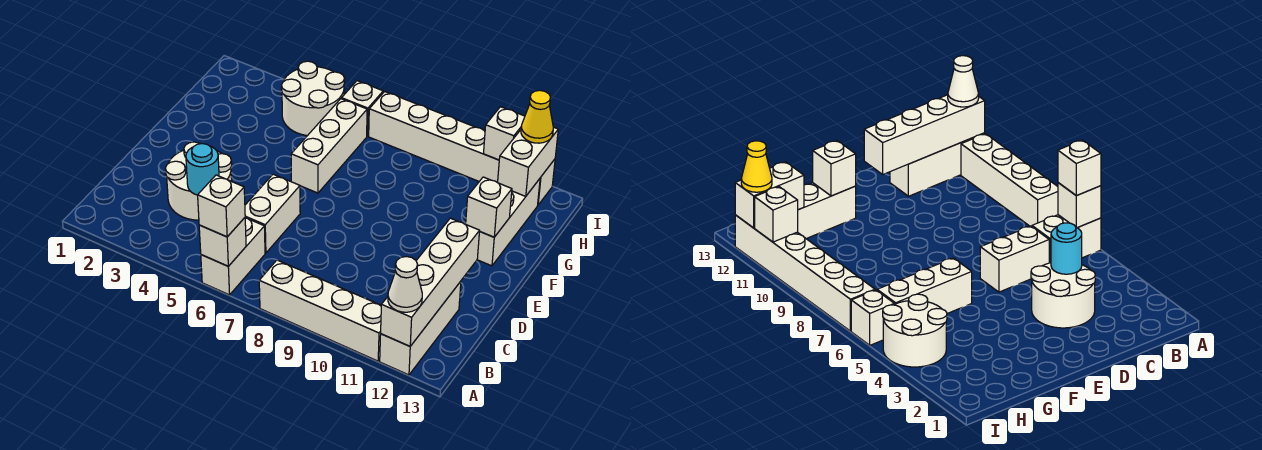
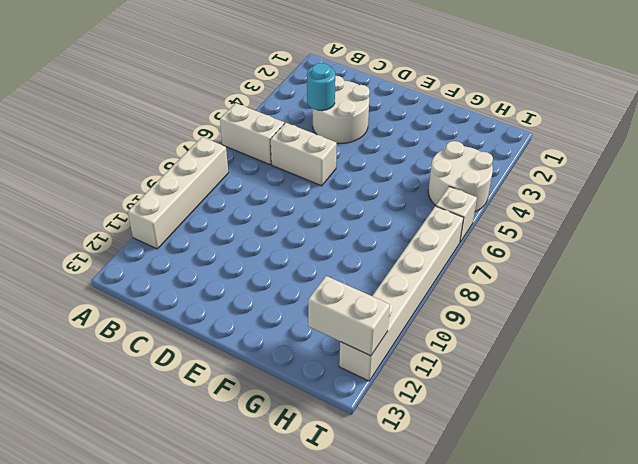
none -> white brick A12:C12 level 1
none -> white brick F6:H6 level 1
none -> white brick F12:H12 level 1

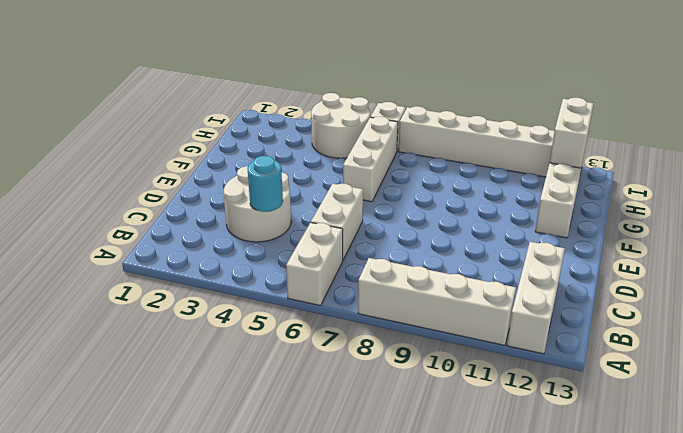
none -> white brick A6 level 2
none -> white brick A12:D12 level 2
none -> white brick F12 level 2

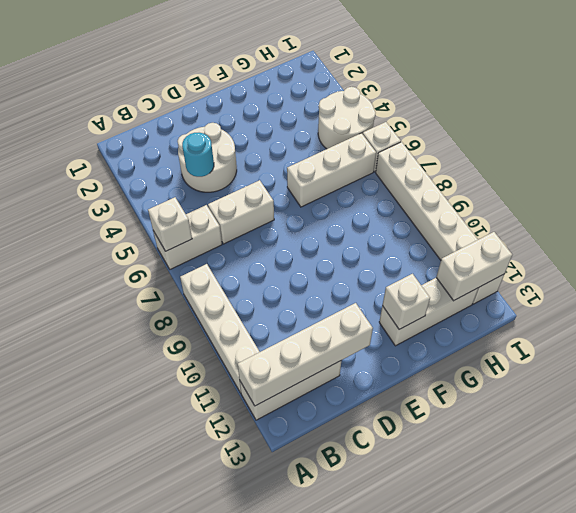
none -> white brick I11 level 2
none -> white brick A6 level 3
none -> white cone A12 level 3

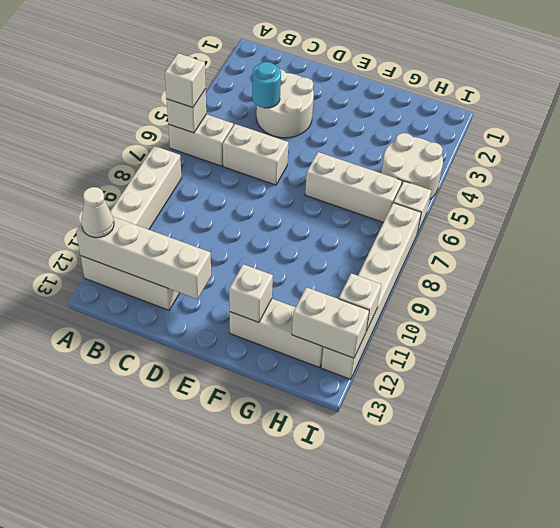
none -> yellow cone I12 level 3

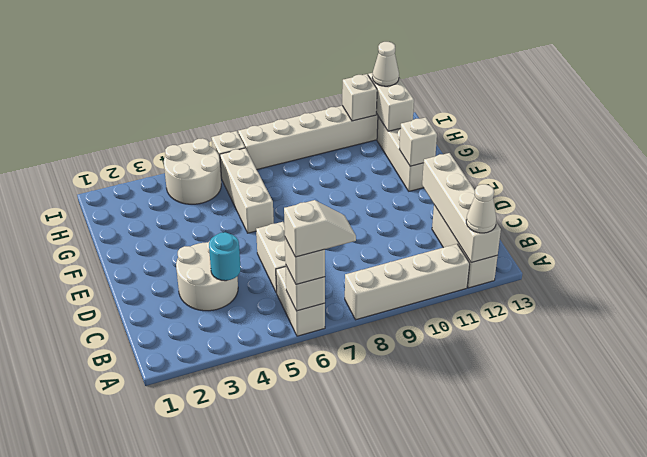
white slope A6:A7 level 4 top 6 -> none
white cone I12 level 3 -> yellow cone I12 level 3

